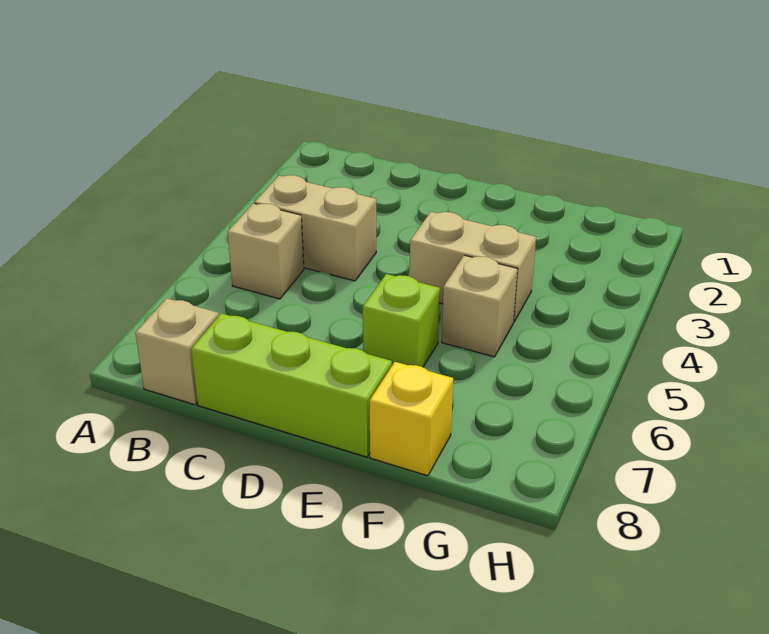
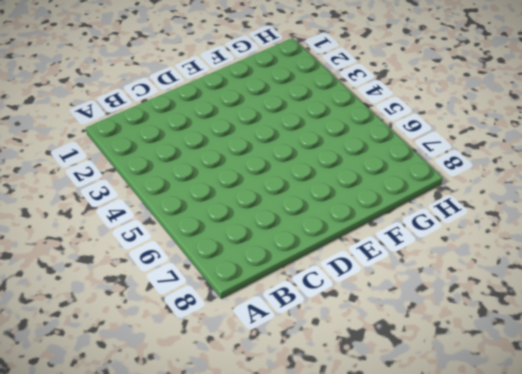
none -> tan brick B4:C4 level 1
none -> tan brick B5 level 1

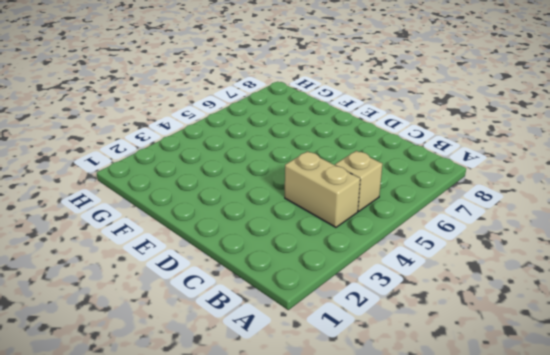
none -> tan brick B8 level 1
none -> lime brick C8:E8 level 1

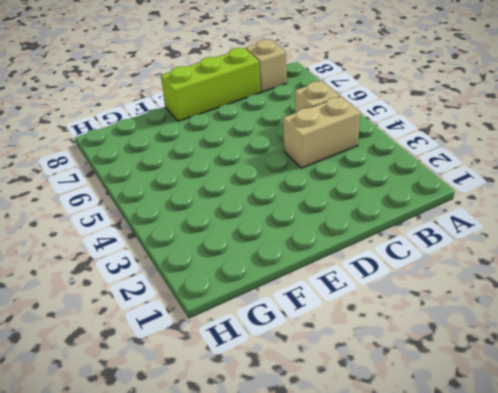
none -> tan brick E4:F4 level 1
none -> lime brick E6 level 1

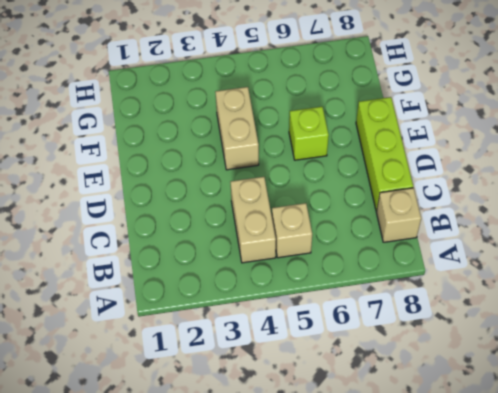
none -> tan brick F5 level 1
none -> yellow brick F8 level 1

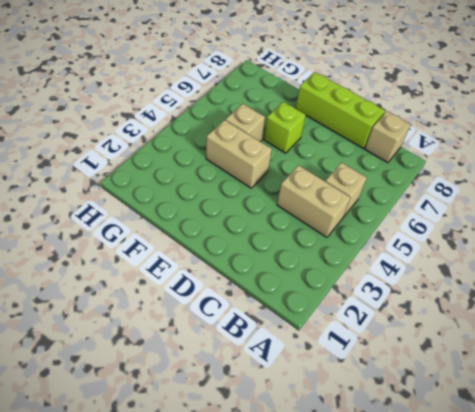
none -> yellow brick F8 level 1

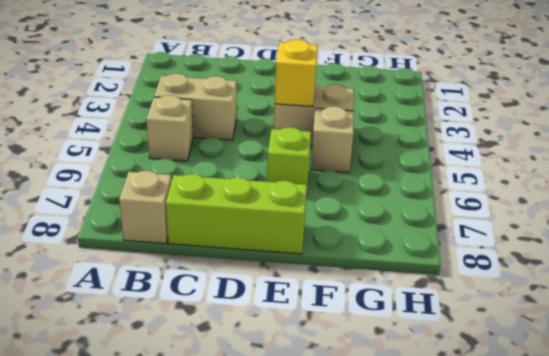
yellow brick E4 level 2 -> yellow brick F8 level 1

